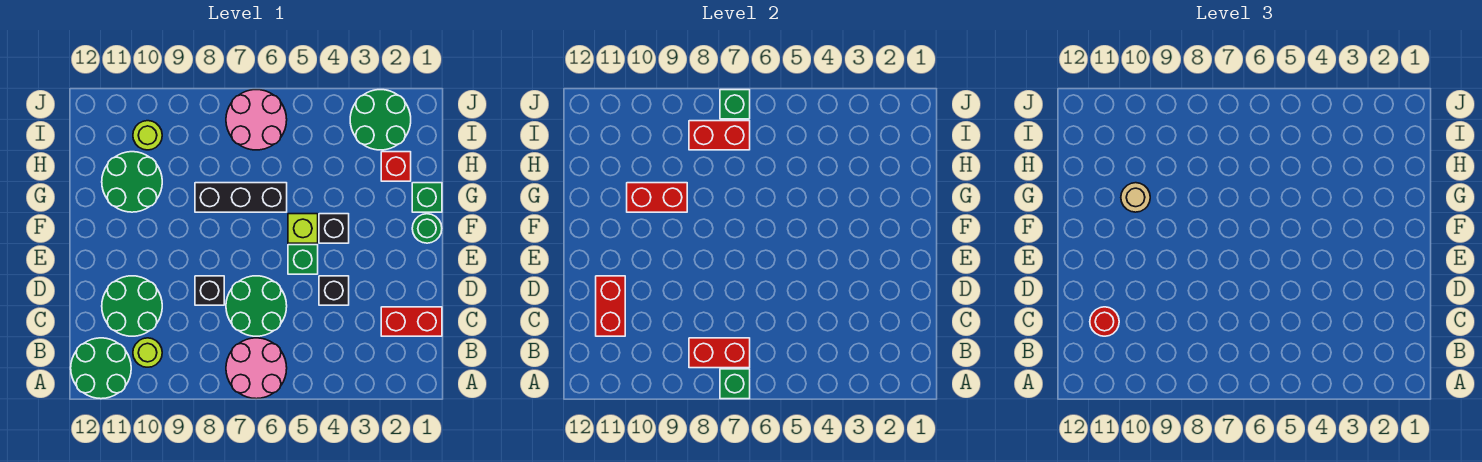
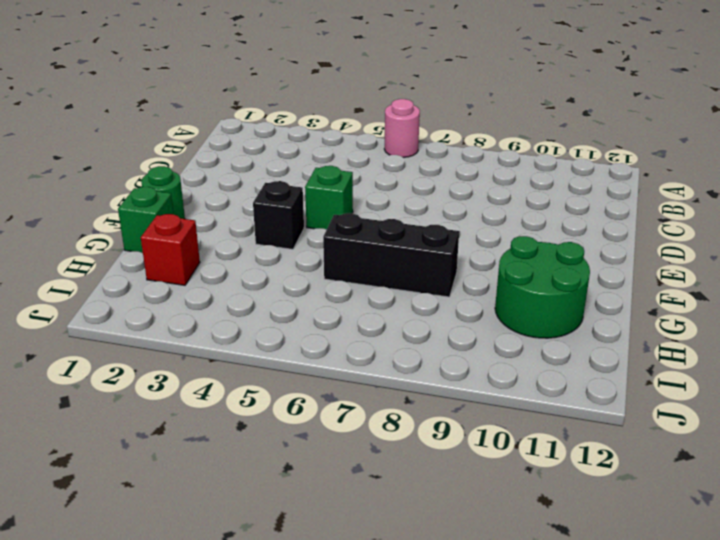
pink round brick A6 level 1 -> pink round brick A6:B7 level 1
none -> green round brick A11:B12 level 1
none -> lime round brick B10 level 1
none -> red brick C1:C2 level 1

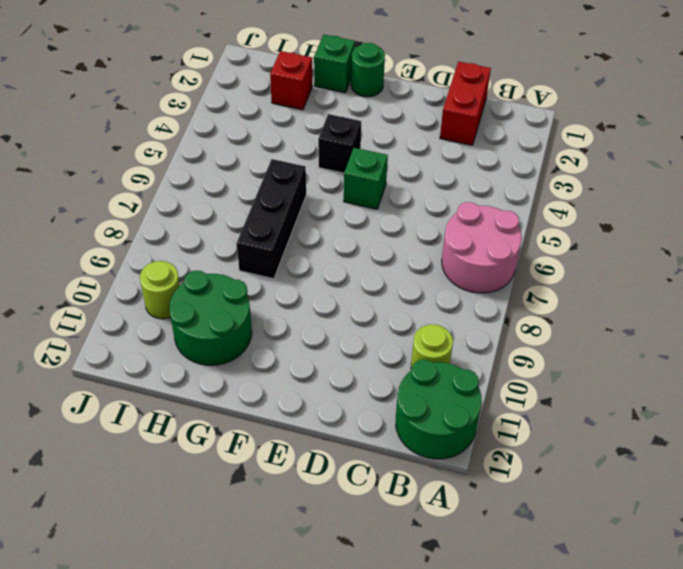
none -> green round brick C6:D7 level 1
none -> green round brick C10:D11 level 1
none -> black brick D4 level 1

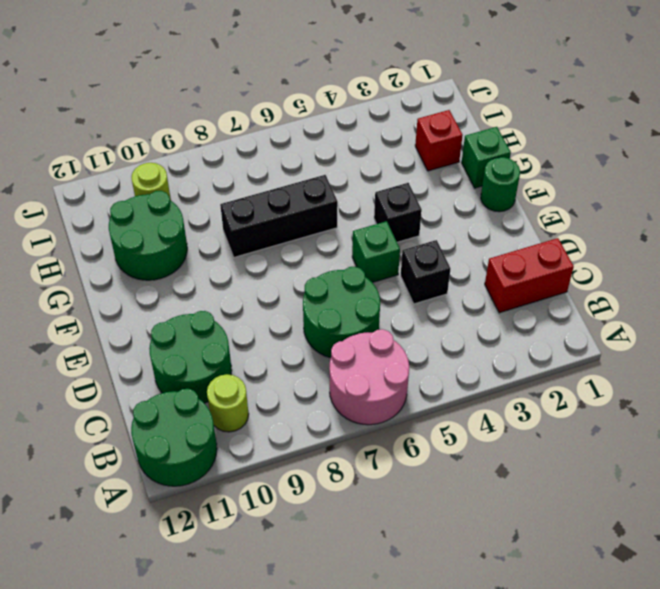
none -> black brick D8 level 1
none -> lime brick F5 level 1
none -> green round brick I2:J3 level 1

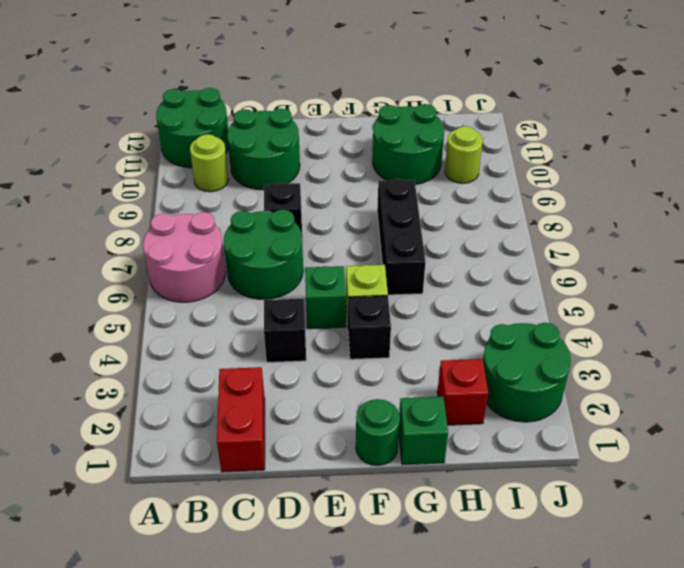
none -> pink round brick I6:J7 level 1
none -> green brick A7 level 2
none -> red brick B7:B8 level 2

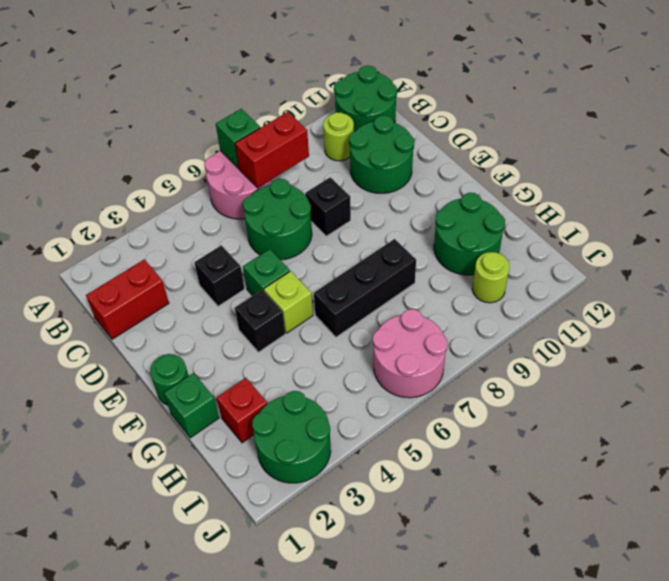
none -> red brick C11:D11 level 2
none -> red brick G9:G10 level 2
none -> red brick I7:I8 level 2

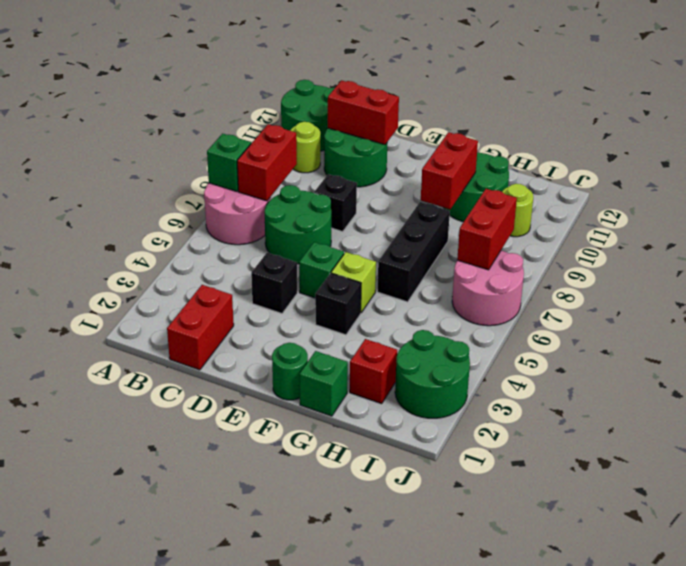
none -> green brick J7 level 2
none -> red round brick C11 level 3
none -> tan round brick G10 level 3

